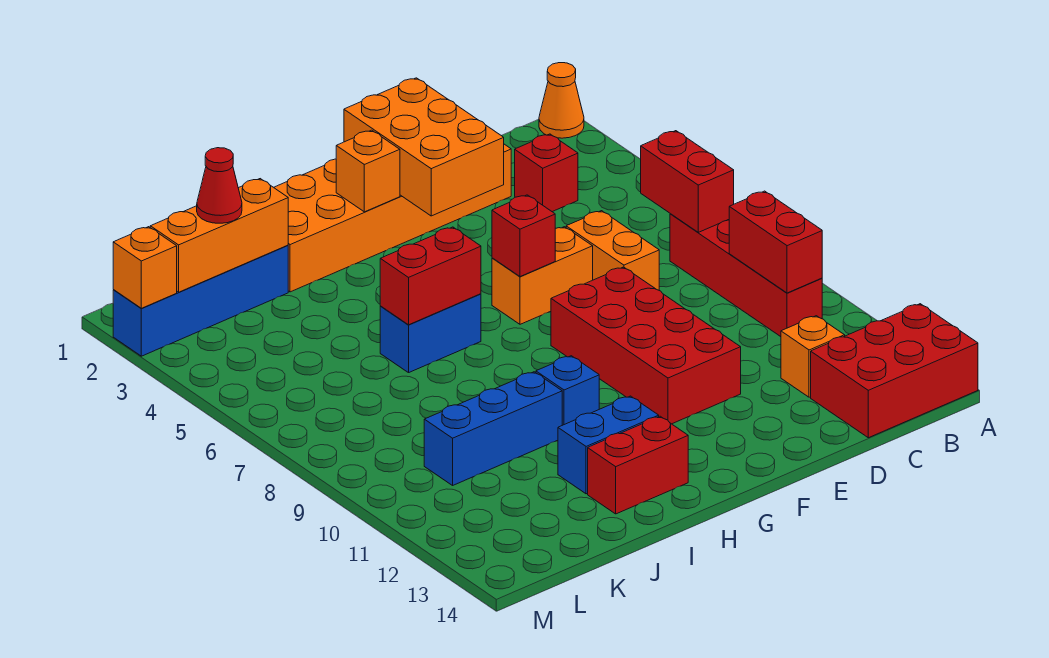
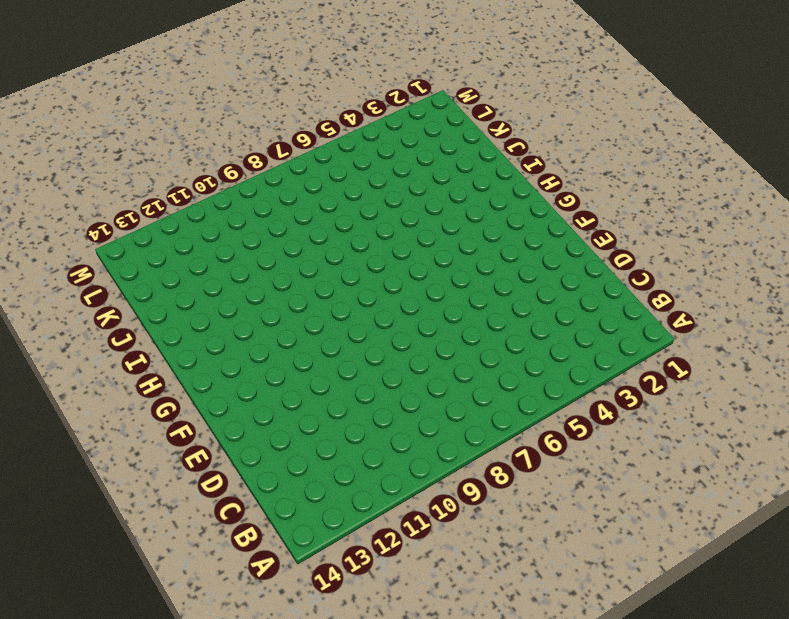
none -> orange cone A1 level 1
none -> red brick A13:C14 level 1
none -> red brick B7:B10 level 1

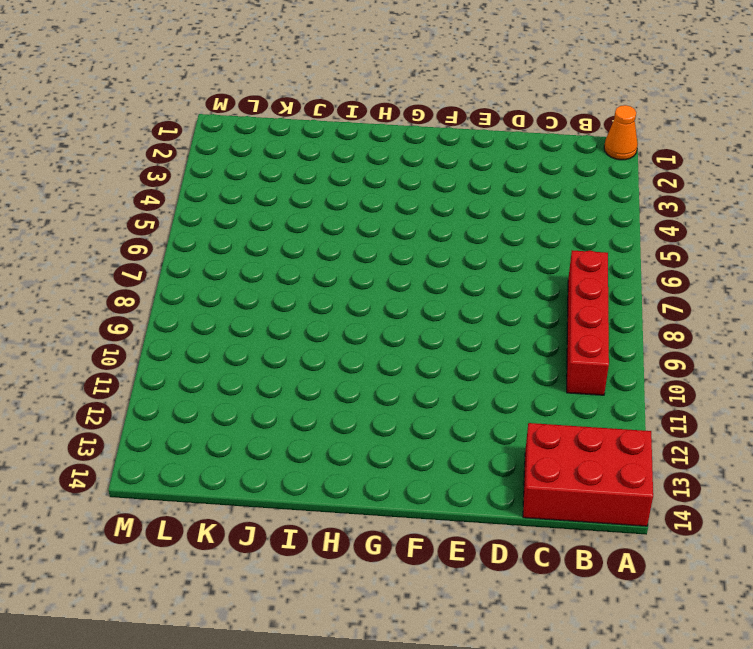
none -> red brick C3 level 1
none -> orange brick C12 level 1
none -> orange brick D1:I2 level 1

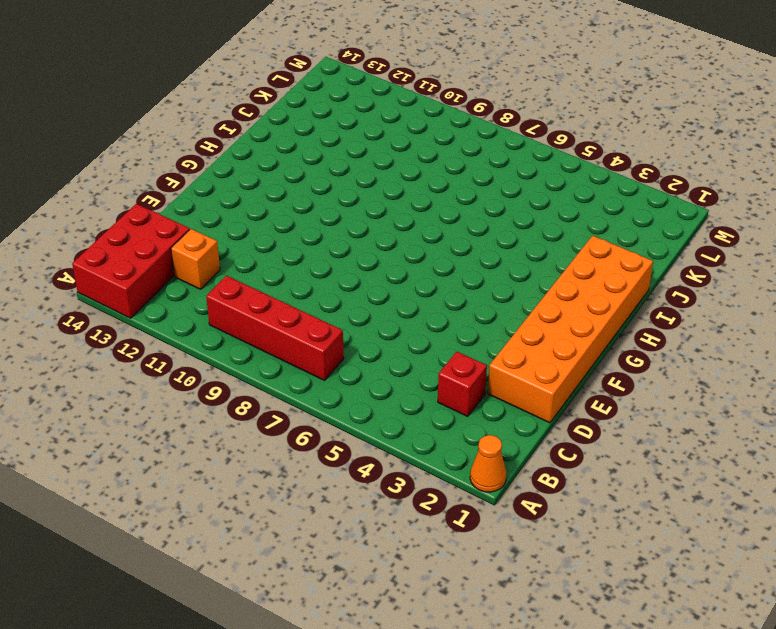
none -> orange brick D6:D7 level 1
none -> orange brick E6:F6 level 1
none -> red brick E8:F11 level 1

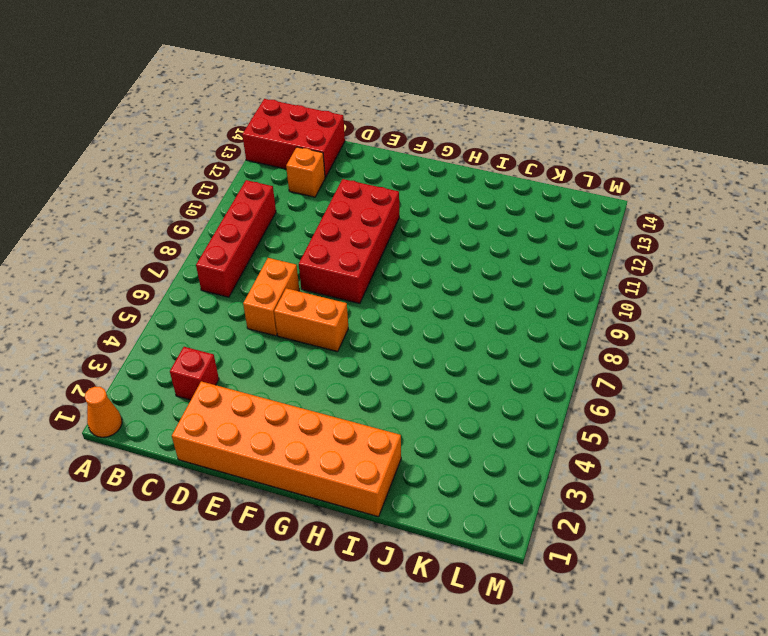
none -> blue brick H6:I6 level 1
none -> blue brick H10 level 1
none -> blue brick H12:I12 level 1

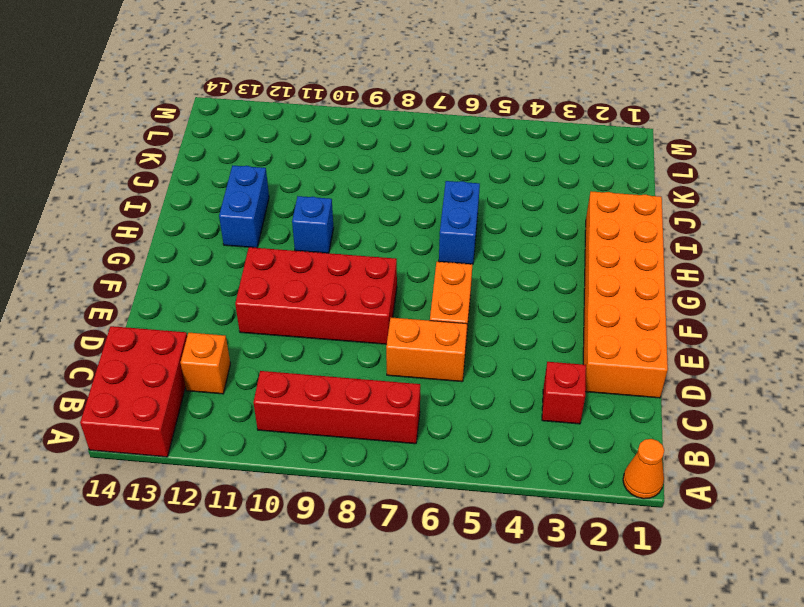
none -> red brick H13:I13 level 1
none -> blue brick I10:K10 level 1
none -> blue brick J2:M2 level 1

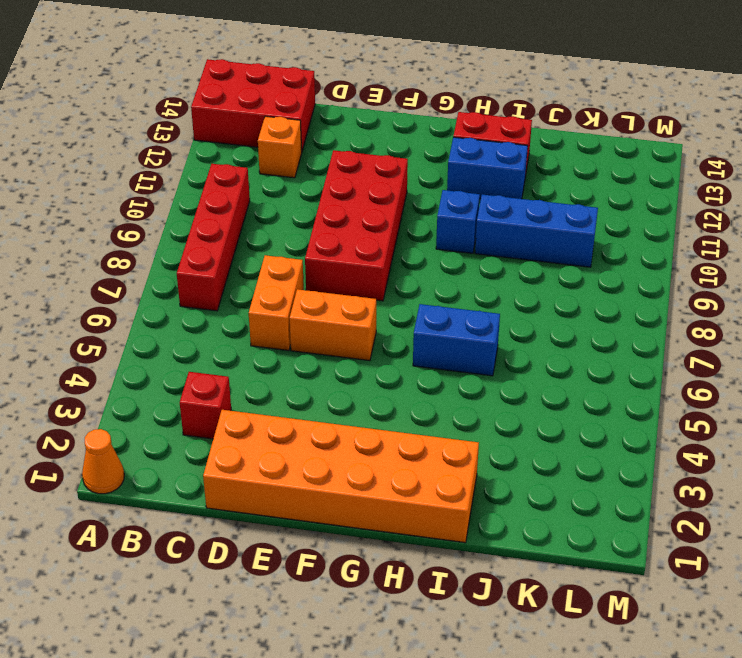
none -> blue brick J2:M2 level 1
none -> red brick B6:B7 level 2
none -> red brick B9:B10 level 2

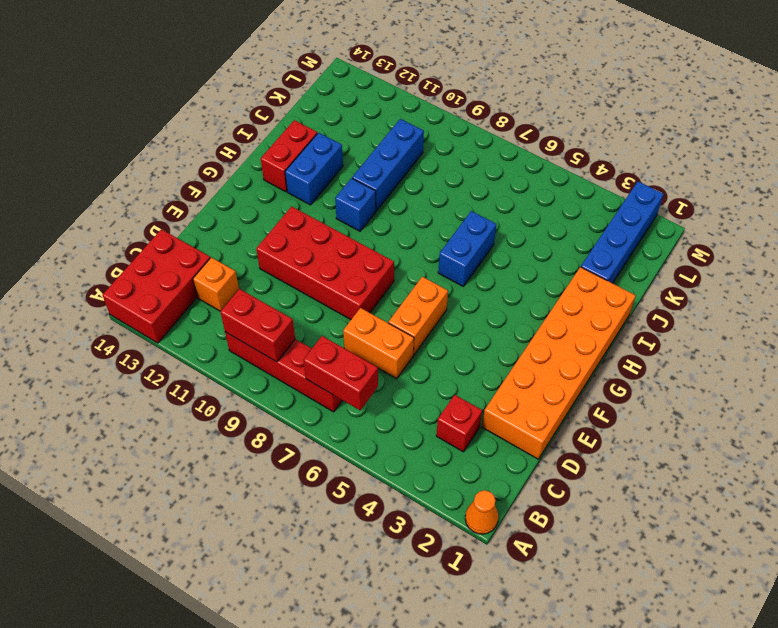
none -> orange brick E1:F3 level 2
none -> red brick F6 level 2
none -> orange brick G2 level 2

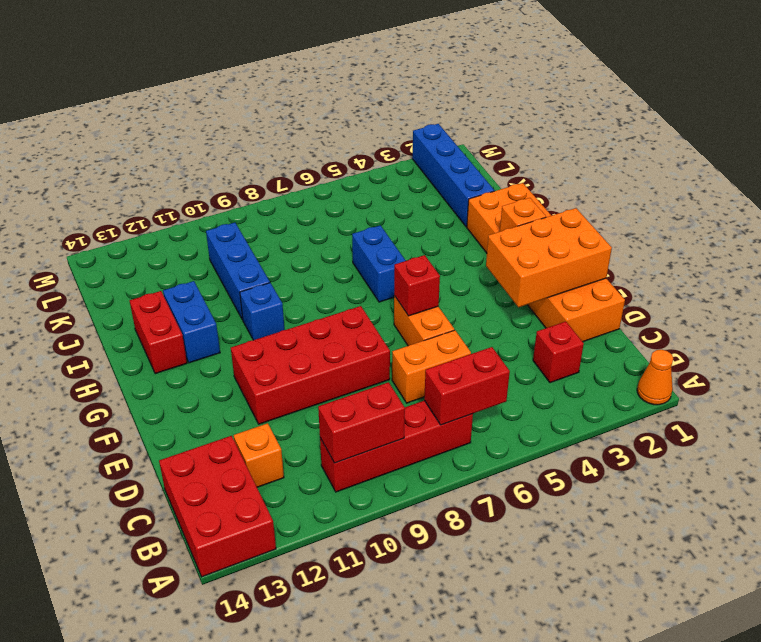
none -> red brick H6:I6 level 2
none -> orange brick J2:L2 level 2
none -> orange brick M2 level 2

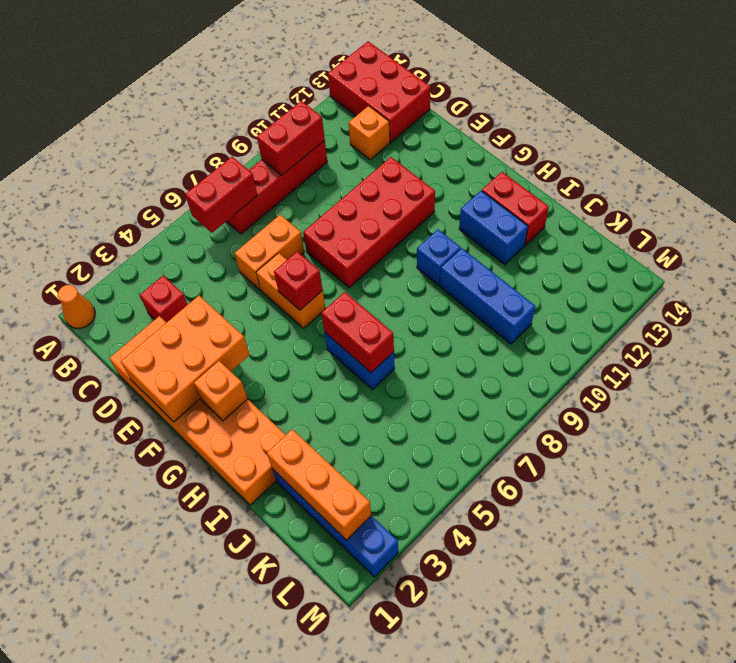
none -> orange brick M2 level 2
none -> red cone K2 level 3

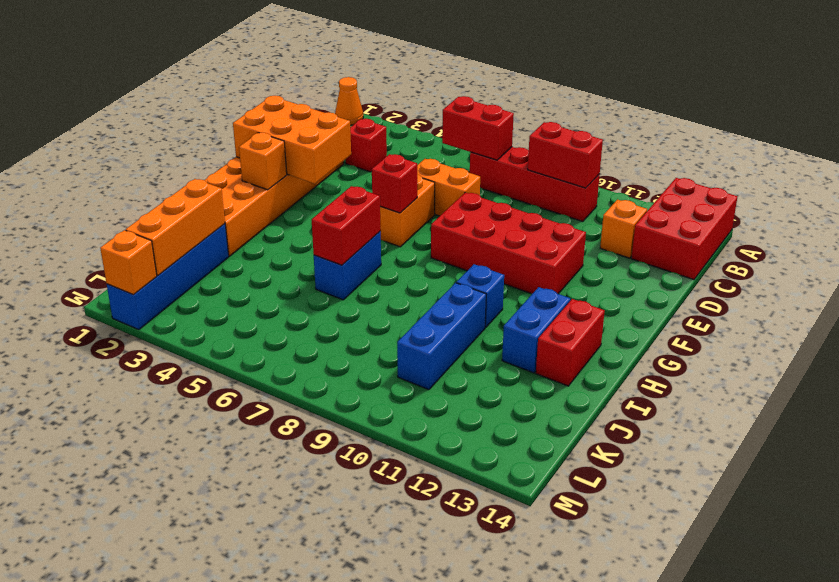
none -> red cone K2 level 3

